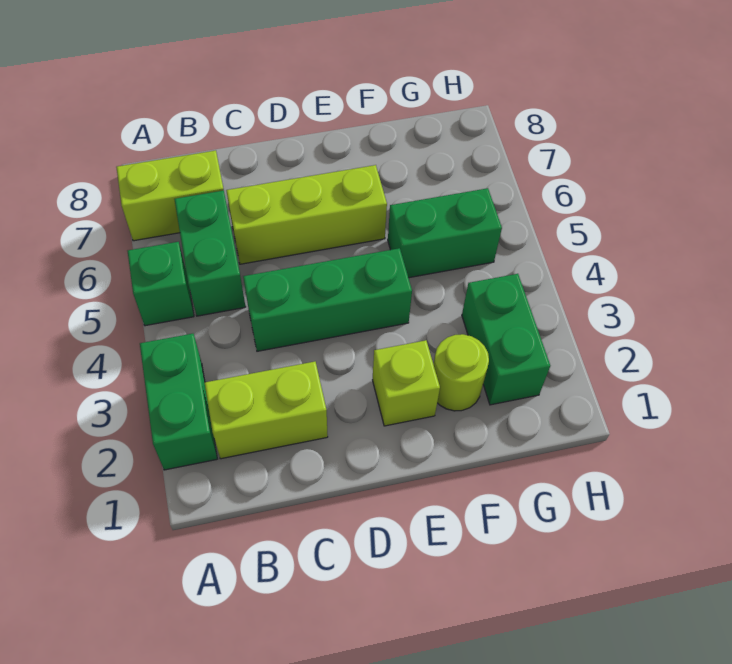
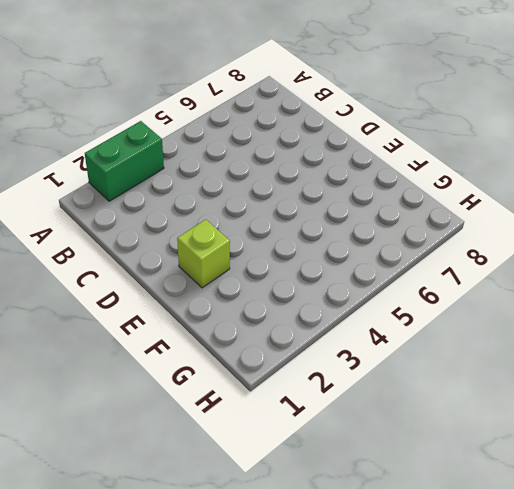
none -> green brick A5 level 1
none -> lime brick A7:B7 level 1

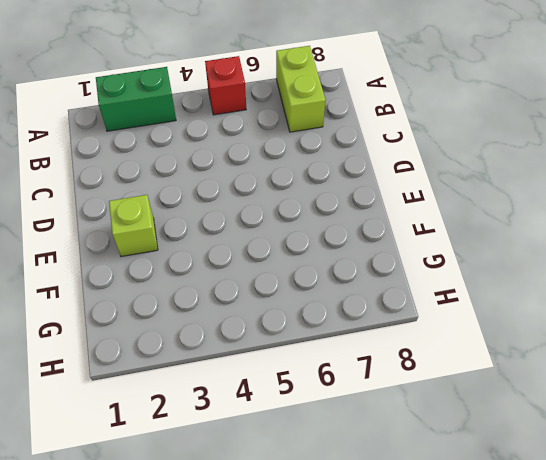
red brick A5 level 1 -> green brick A5 level 1
none -> lime brick B2:C2 level 1
none -> green brick B5:B6 level 1

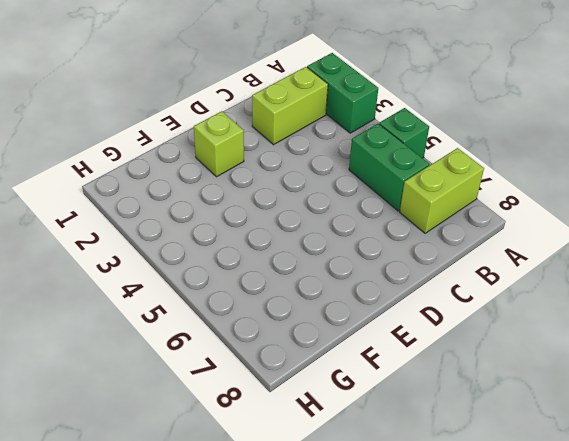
none -> green brick C4:E4 level 1
none -> lime brick C6:E6 level 1

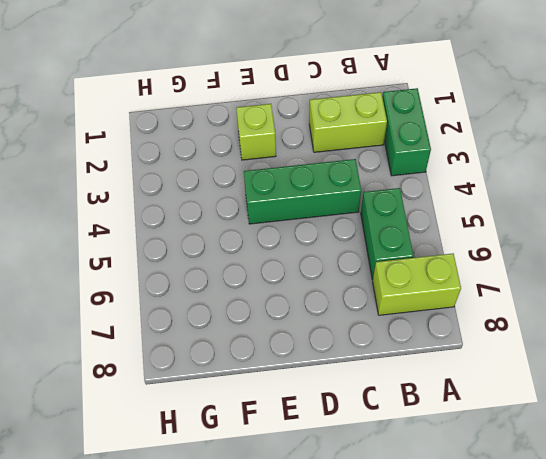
none -> green brick A5 level 1
none -> lime brick C6:E6 level 1

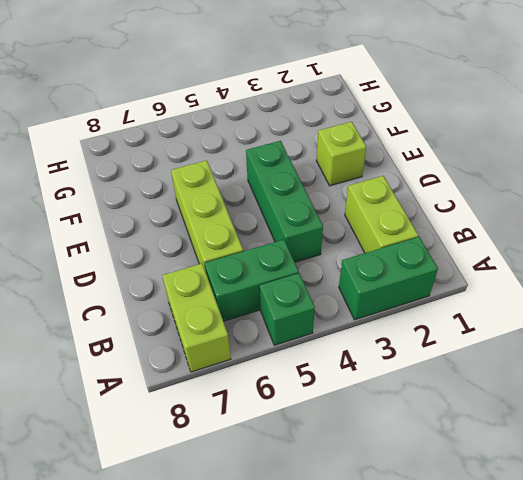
none -> lime round brick F2 level 1
none -> green brick F5:G5 level 1

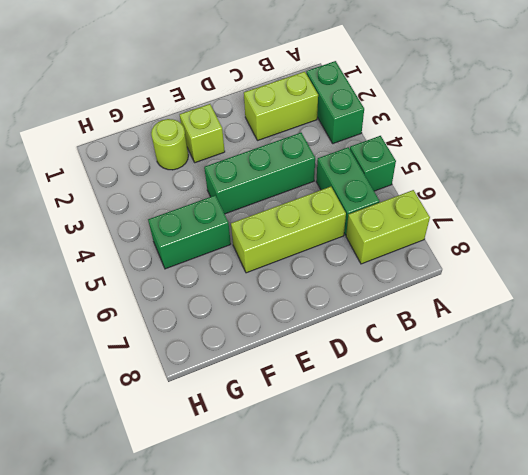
none -> green brick G2:G3 level 1

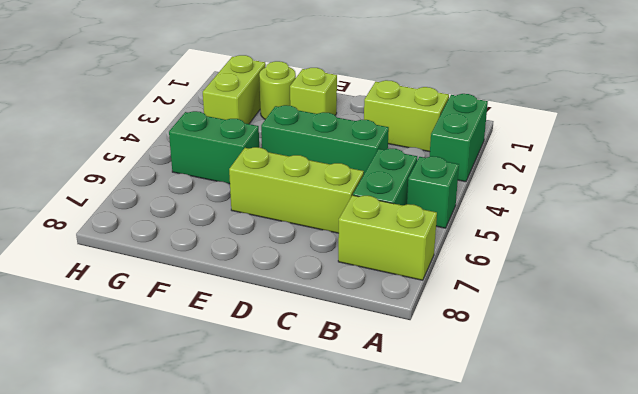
lime brick G2:G3 level 1 -> green brick G2:G3 level 1

